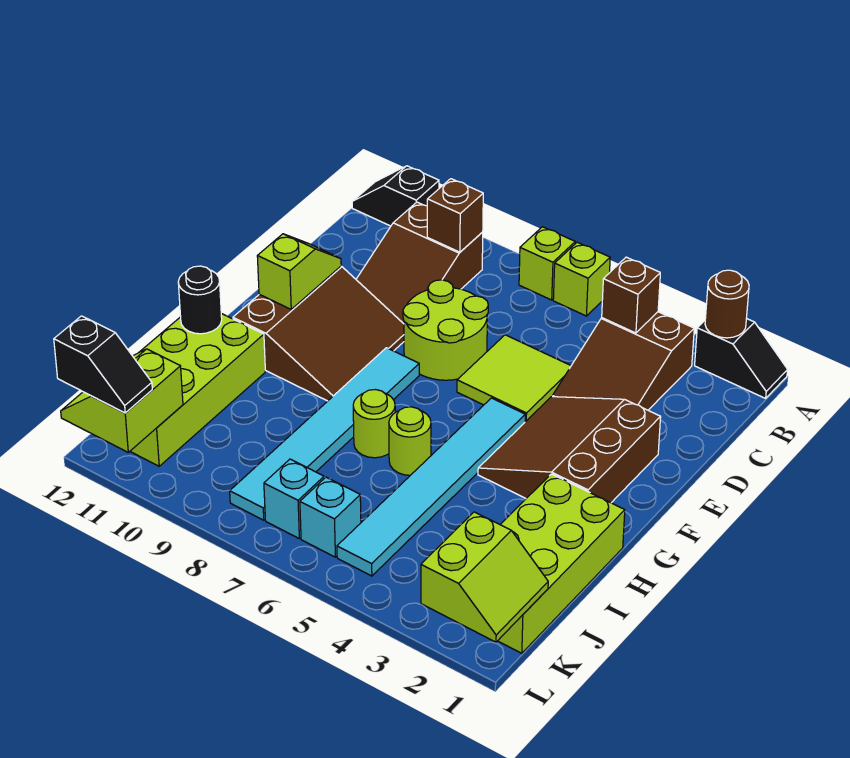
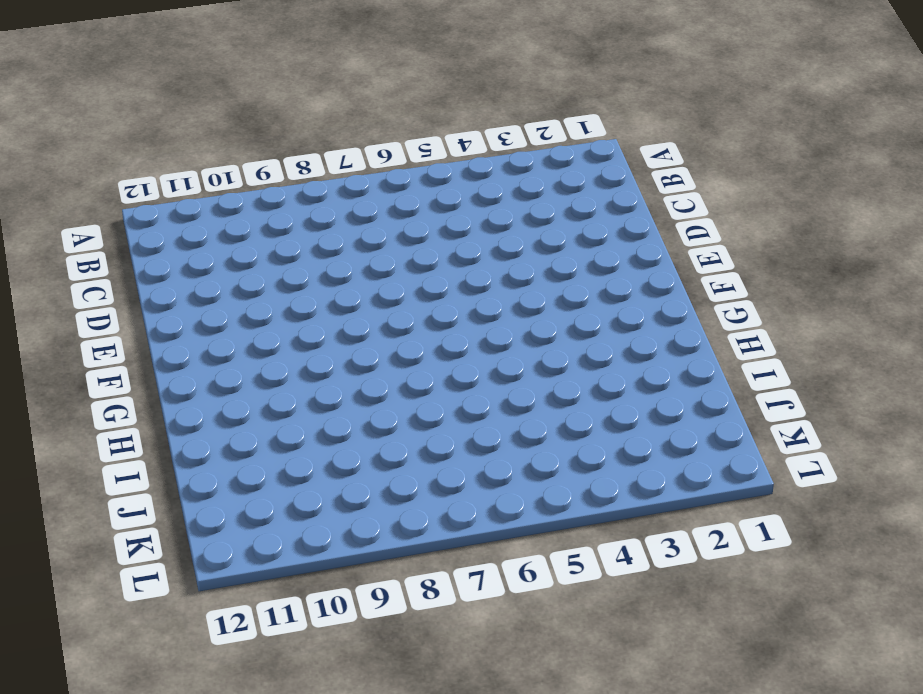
none -> black slope A1:A2 level 1 top 2
none -> lime brick A6 level 1
none -> lime brick A7 level 1

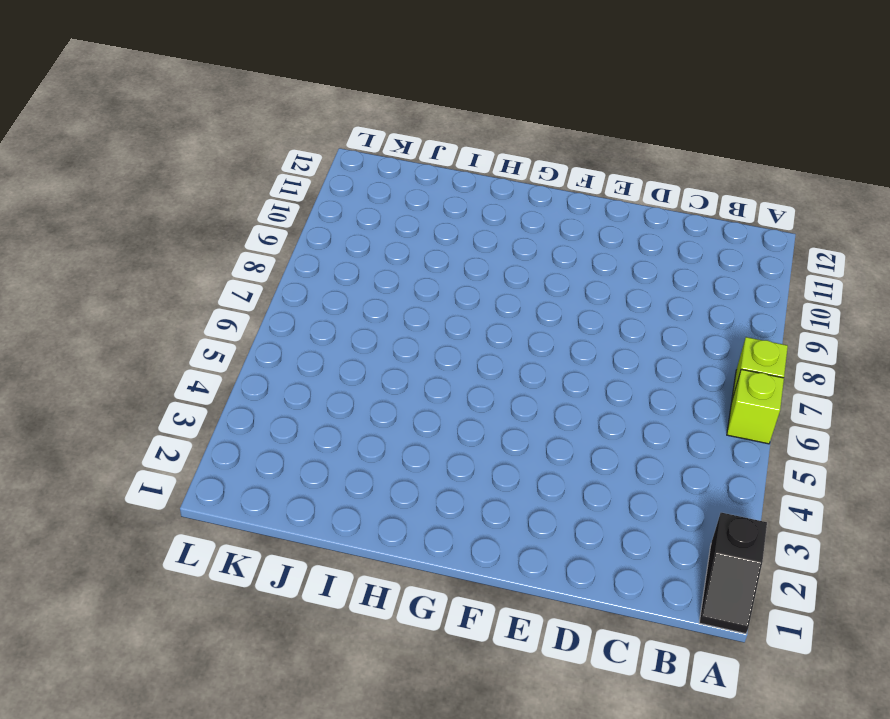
none -> black slope A11:A12 level 1 top 11
none -> brown slope B3:D4 level 1 top B
none -> brown slope B9:D10 level 1 top B

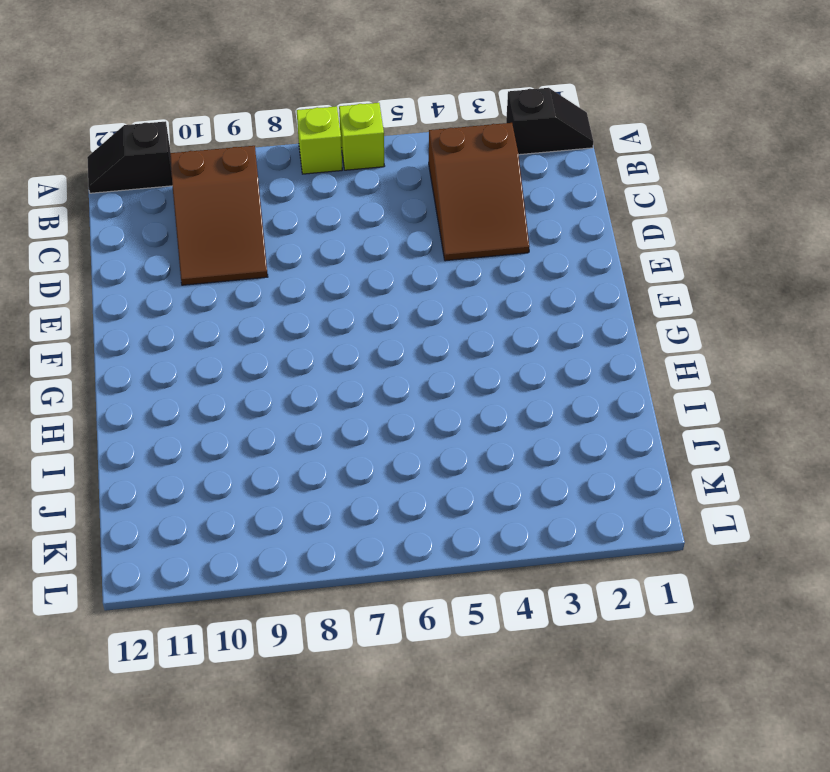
none -> lime tile D5:E6 level 1
none -> lime round brick D7:E8 level 1
none -> brown slope E2:G4 level 1 top 2

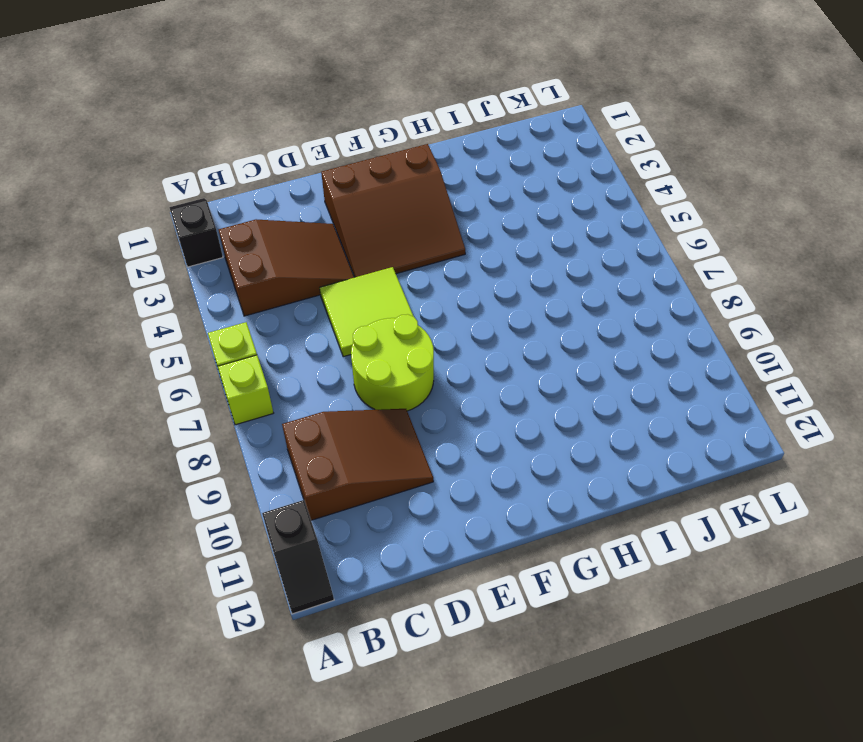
none -> brown slope E9:G11 level 1 top 11
none -> cyan tile F5:K5 level 1
none -> cyan tile F8:K8 level 1

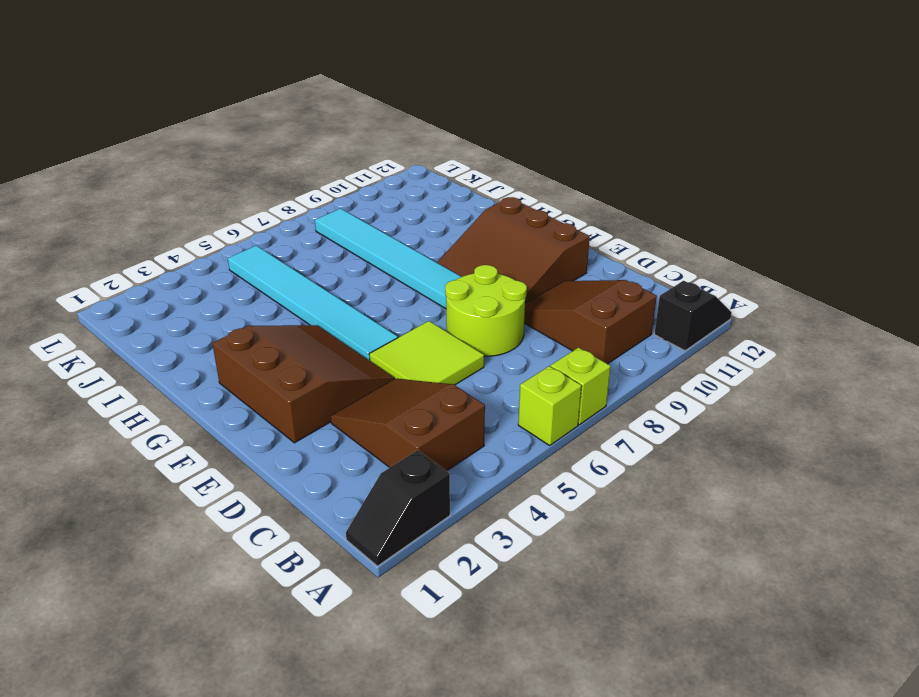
none -> lime brick H1:K2 level 1
none -> lime round brick H6 level 1
none -> lime round brick H7 level 1

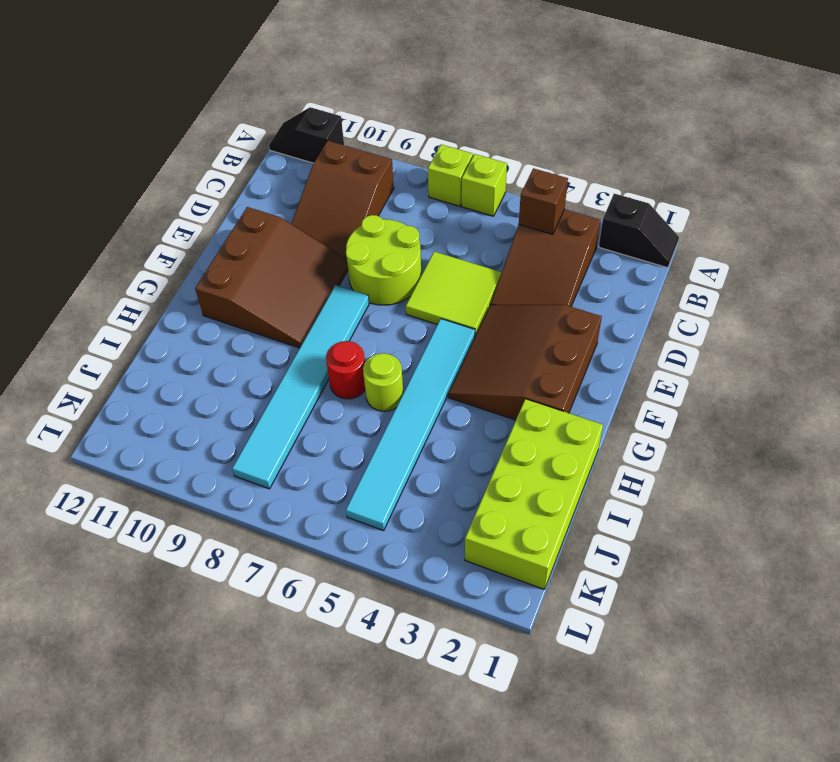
red round brick H7 level 1 -> lime round brick H7 level 1
none -> lime brick H11:K12 level 1
none -> cyan brick K6 level 1
none -> cyan brick K7 level 1

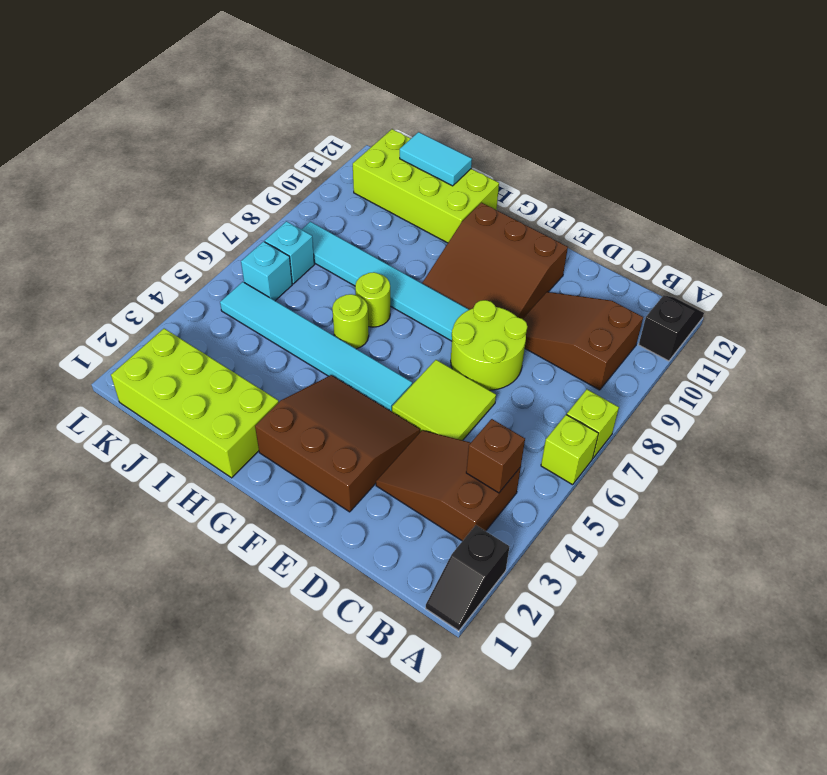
cyan tile I12:J12 level 2 -> none
none -> brown round brick A2 level 2
none -> brown brick B9 level 2
none -> lime slope E11:F11 level 2 top F

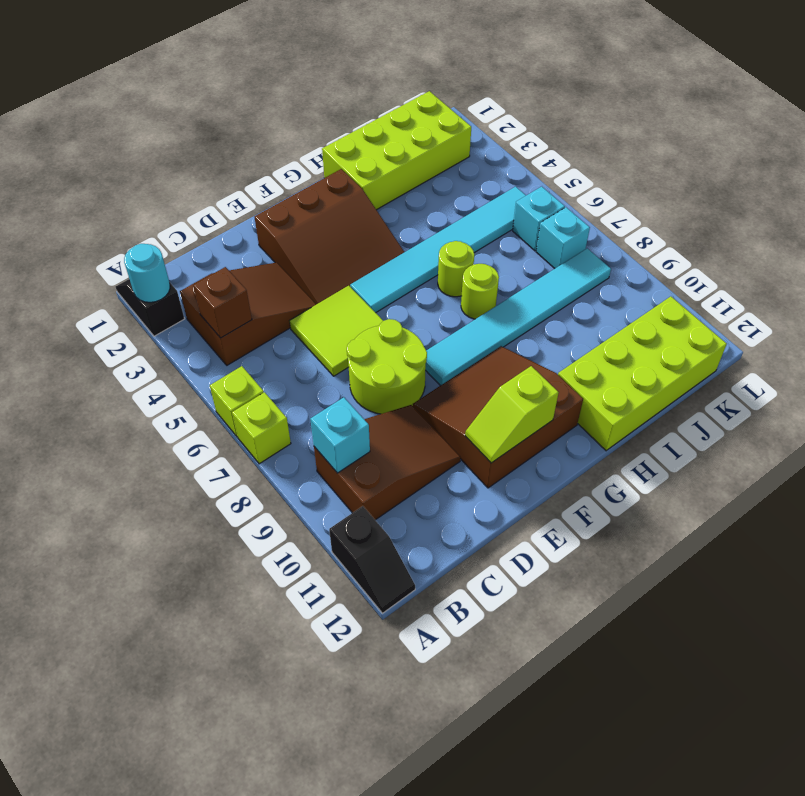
cyan round brick A2 level 2 -> brown round brick A2 level 2
cyan brick B9 level 2 -> brown brick B9 level 2
none -> black round brick H12 level 2
none -> lime slope K1:L2 level 2 top 2
none -> lime slope K11:L12 level 2 top 11

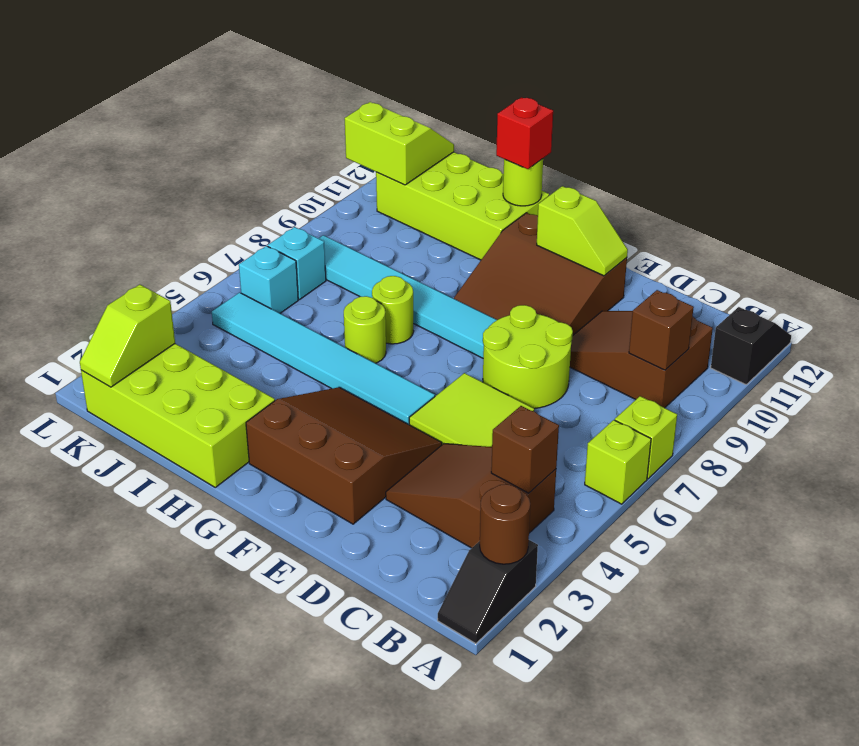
lime round brick H12 level 2 -> black round brick H12 level 2
red brick H12 level 3 -> none
lime slope K1:K2 level 2 top 2 -> lime slope K1:L2 level 2 top 2
none -> black slope L11:L12 level 3 top 12

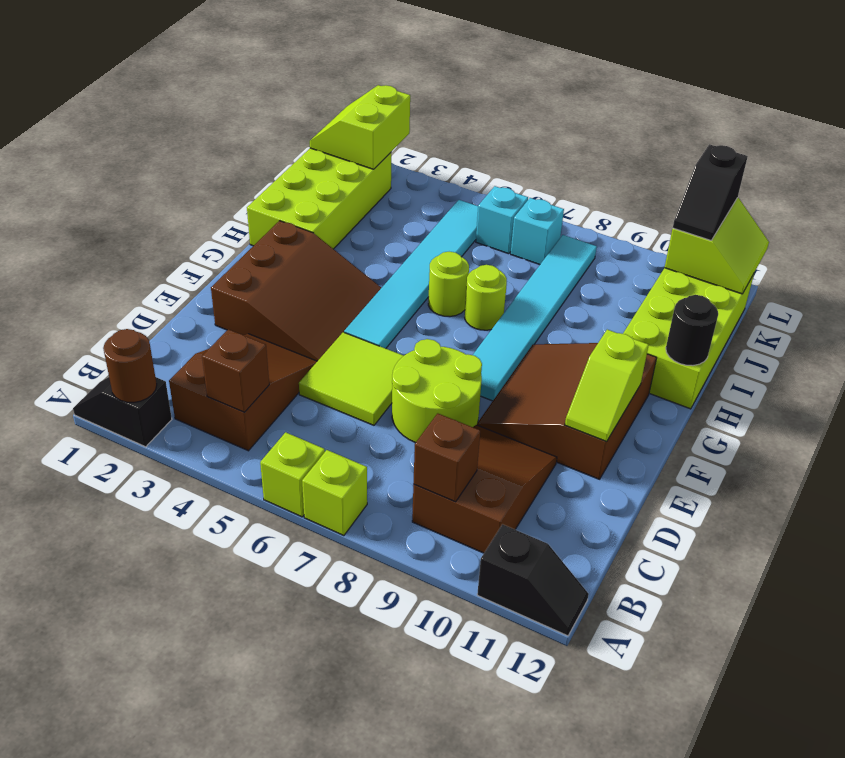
black slope K11:L11 level 3 top L -> black slope L11:L12 level 3 top 12

